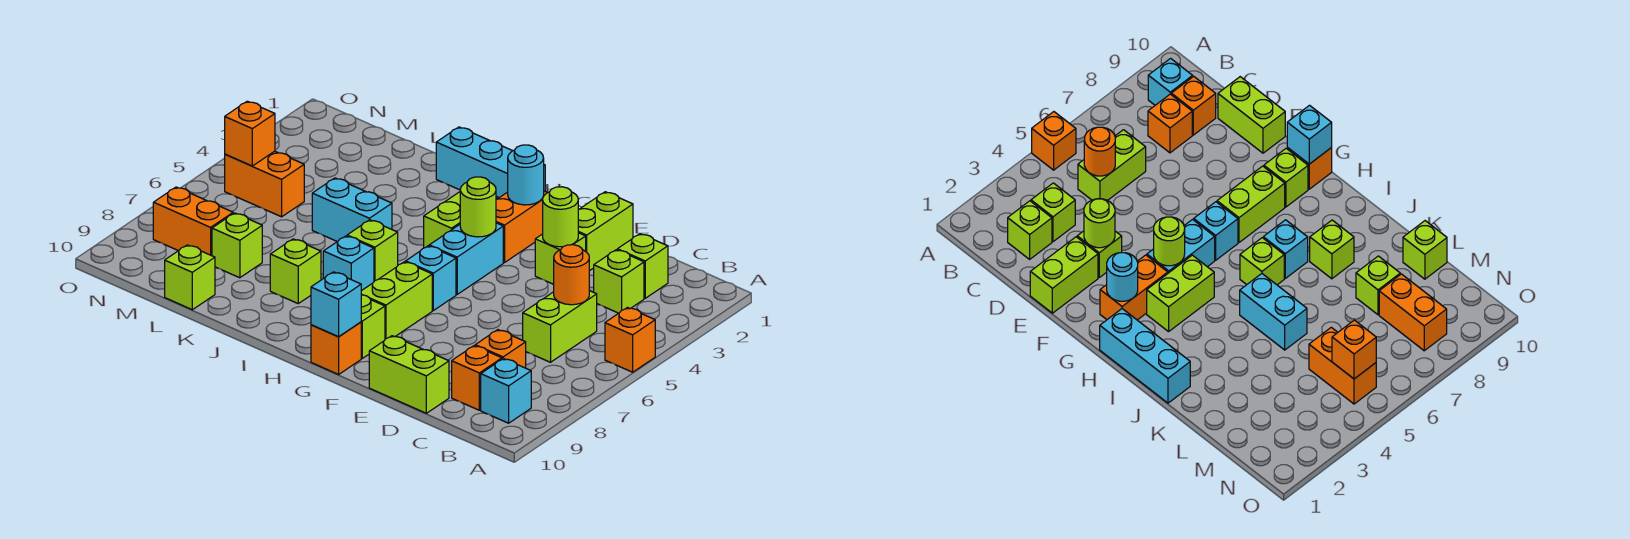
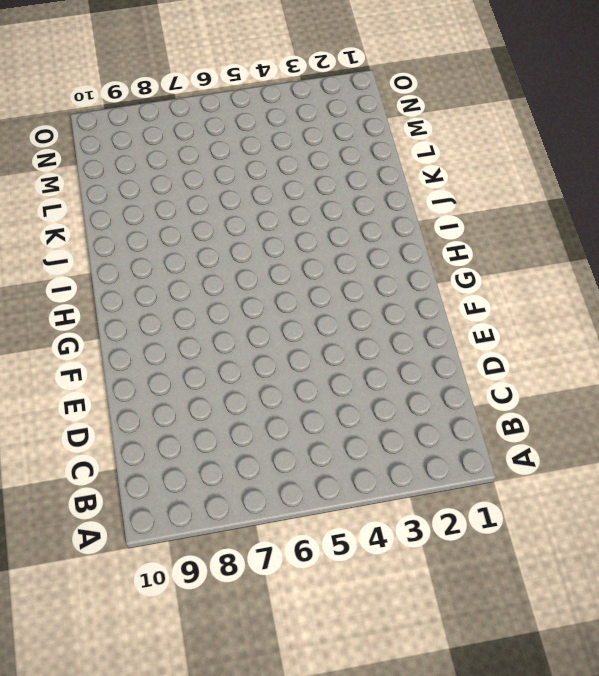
none -> orange brick A5 level 1
none -> cyan brick B9 level 1
none -> lime brick C2 level 1
none -> lime brick C3 level 1

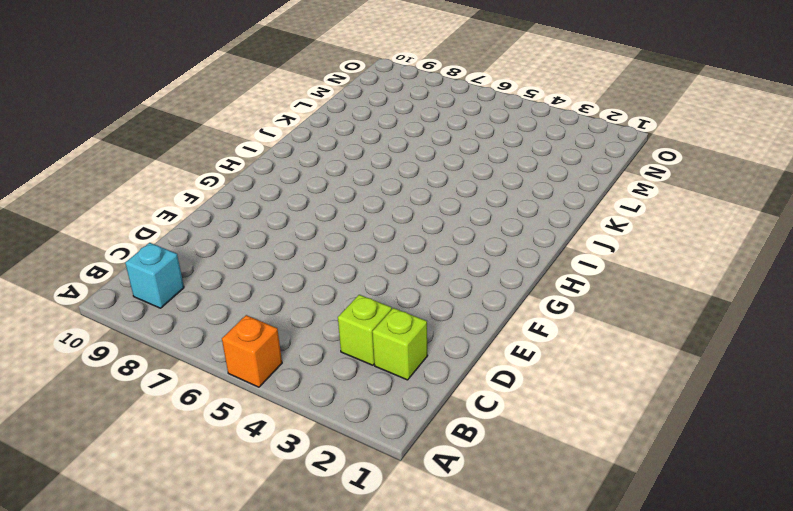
none -> lime brick C5:C6 level 1
none -> orange brick C8 level 1
none -> orange brick C9 level 1
none -> lime brick D10:E10 level 1

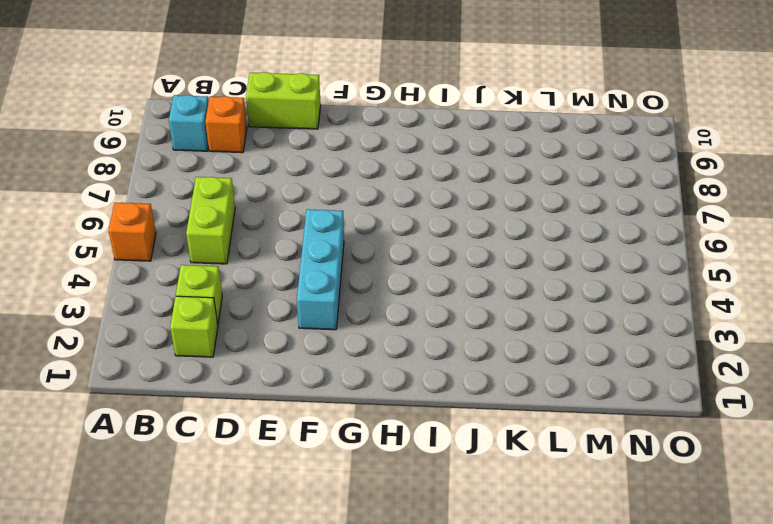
cyan brick F3:F5 level 1 -> cyan brick H1:J1 level 1
none -> orange brick C8 level 1
none -> lime brick E1:E2 level 1
none -> lime brick E3 level 1
none -> orange brick G2:G3 level 1

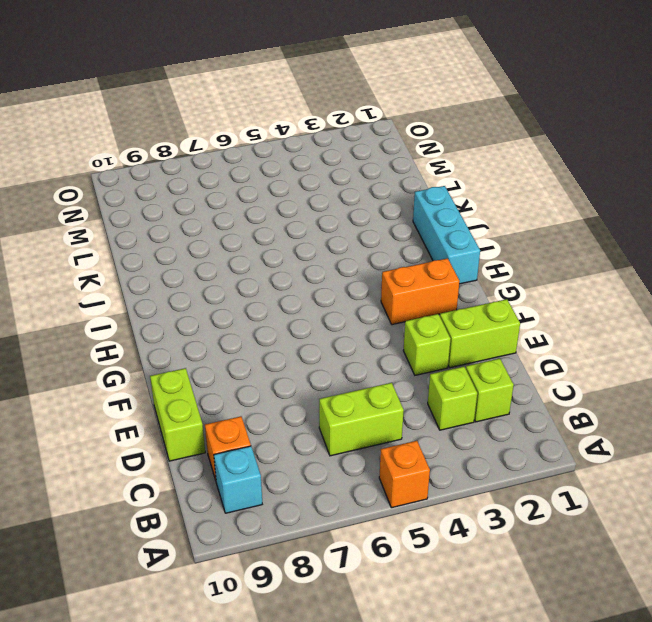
none -> orange brick C8 level 1
none -> cyan brick G4:G5 level 1
none -> cyan brick G6 level 1
none -> lime brick G7:G8 level 1

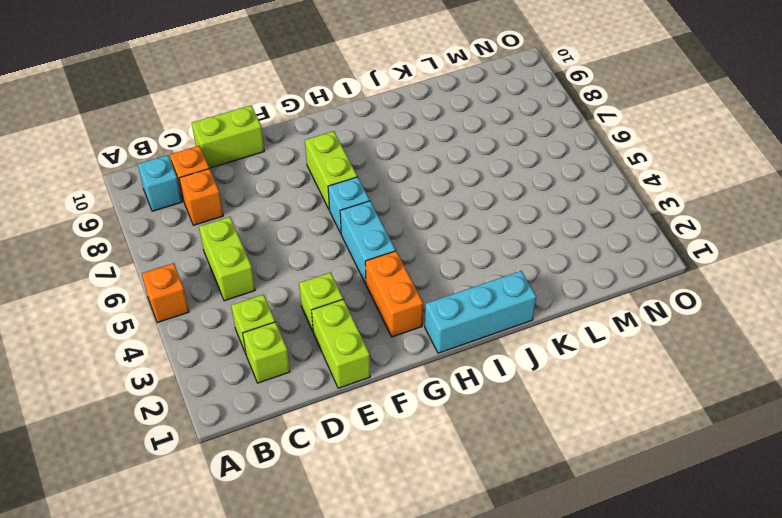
none -> lime brick G9 level 1
none -> orange brick G10 level 1
none -> lime brick H3:H4 level 1
none -> lime brick I6 level 1

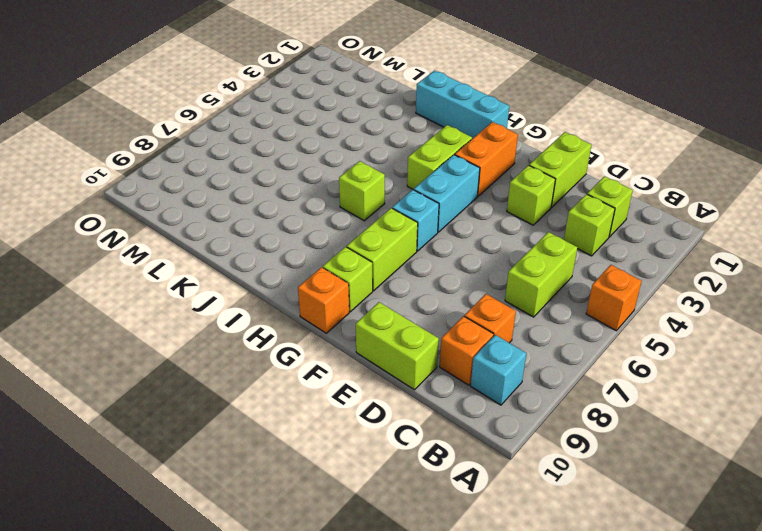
none -> cyan brick I7 level 1
none -> cyan brick J5:K5 level 1
none -> lime brick J8 level 1
none -> lime brick L8 level 1

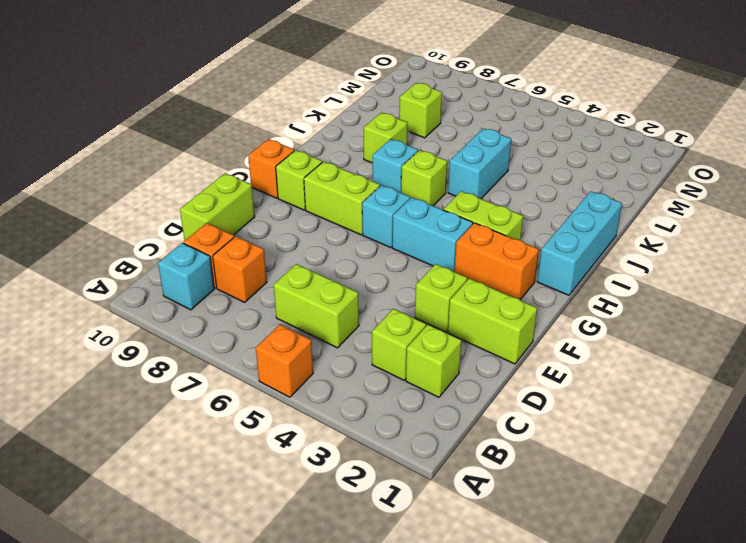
none -> lime brick L10 level 1
none -> orange brick M5:N5 level 1
none -> orange brick M8:N8 level 1
none -> orange round brick C5 level 2

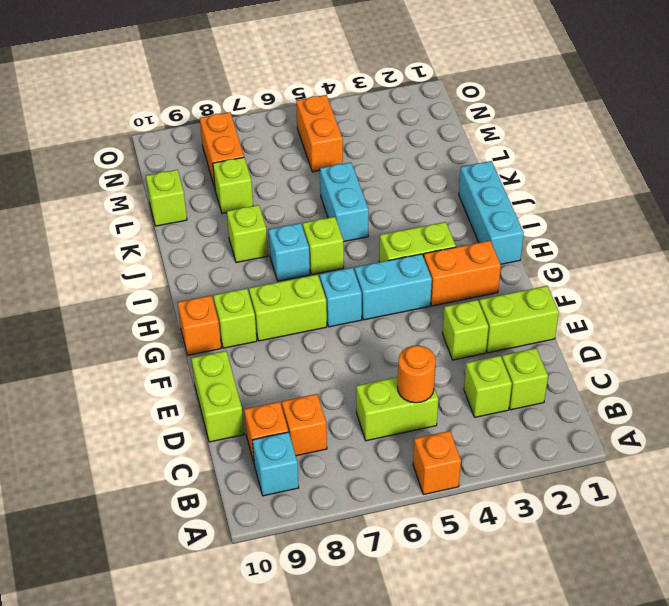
none -> lime round brick E3 level 2
none -> cyan round brick G2 level 2
none -> lime round brick G4 level 2
none -> cyan brick G10 level 2

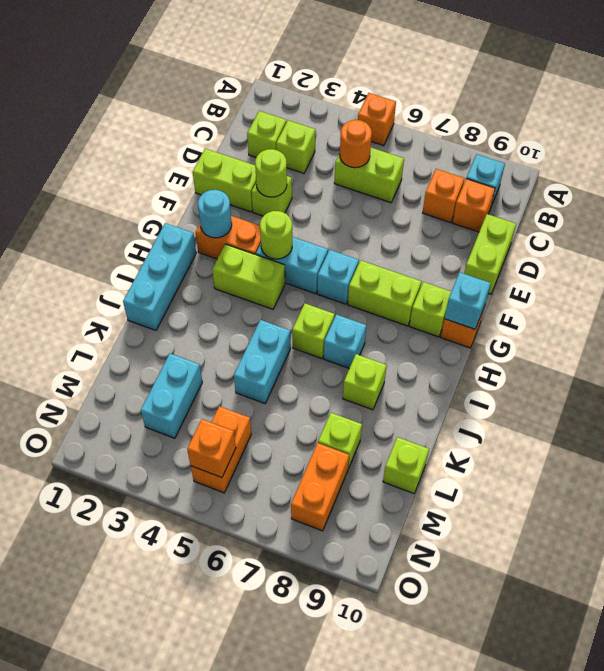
cyan brick L3:M3 level 1 -> none

